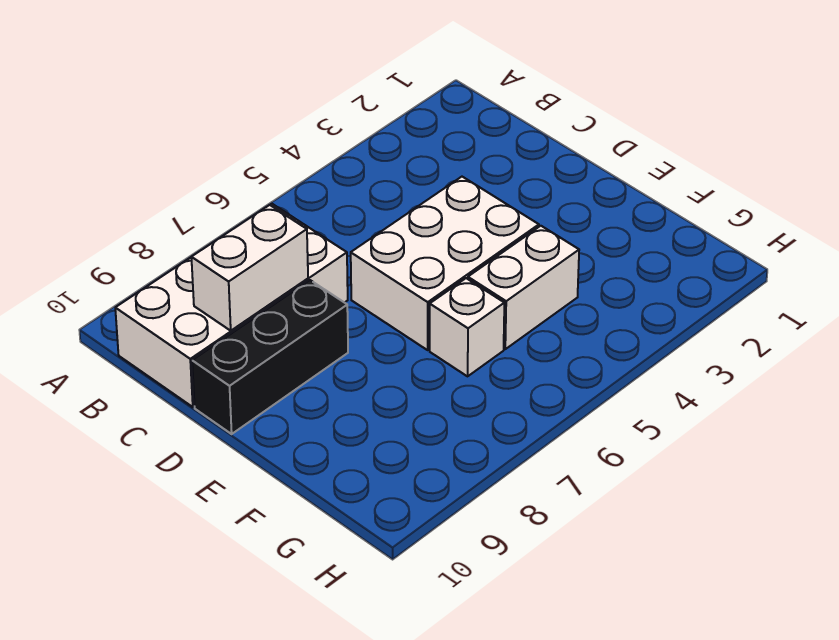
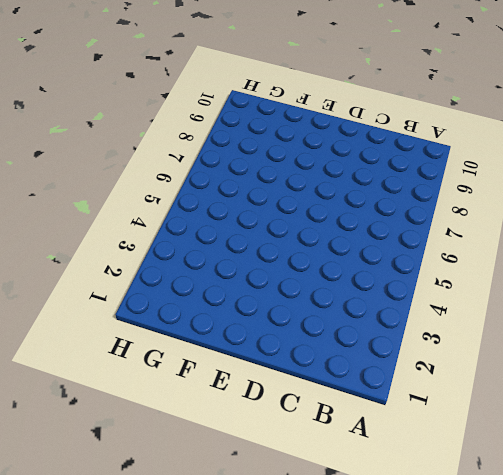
none -> white brick B7:C10 level 1
none -> white brick D4:E6 level 1

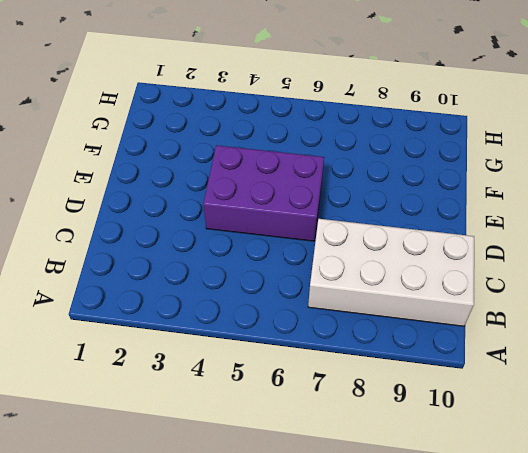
purple brick D4:E6 level 1 -> white brick D4:E6 level 1
none -> black brick D8:D10 level 1
none -> white brick F4:F5 level 1

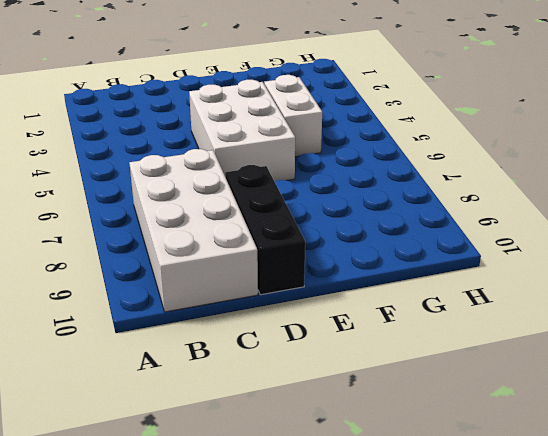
none -> white brick F6 level 1
none -> white brick C8:C9 level 2

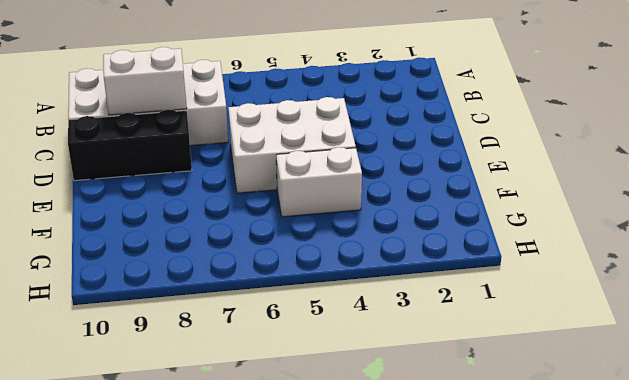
none -> white brick F6 level 1

